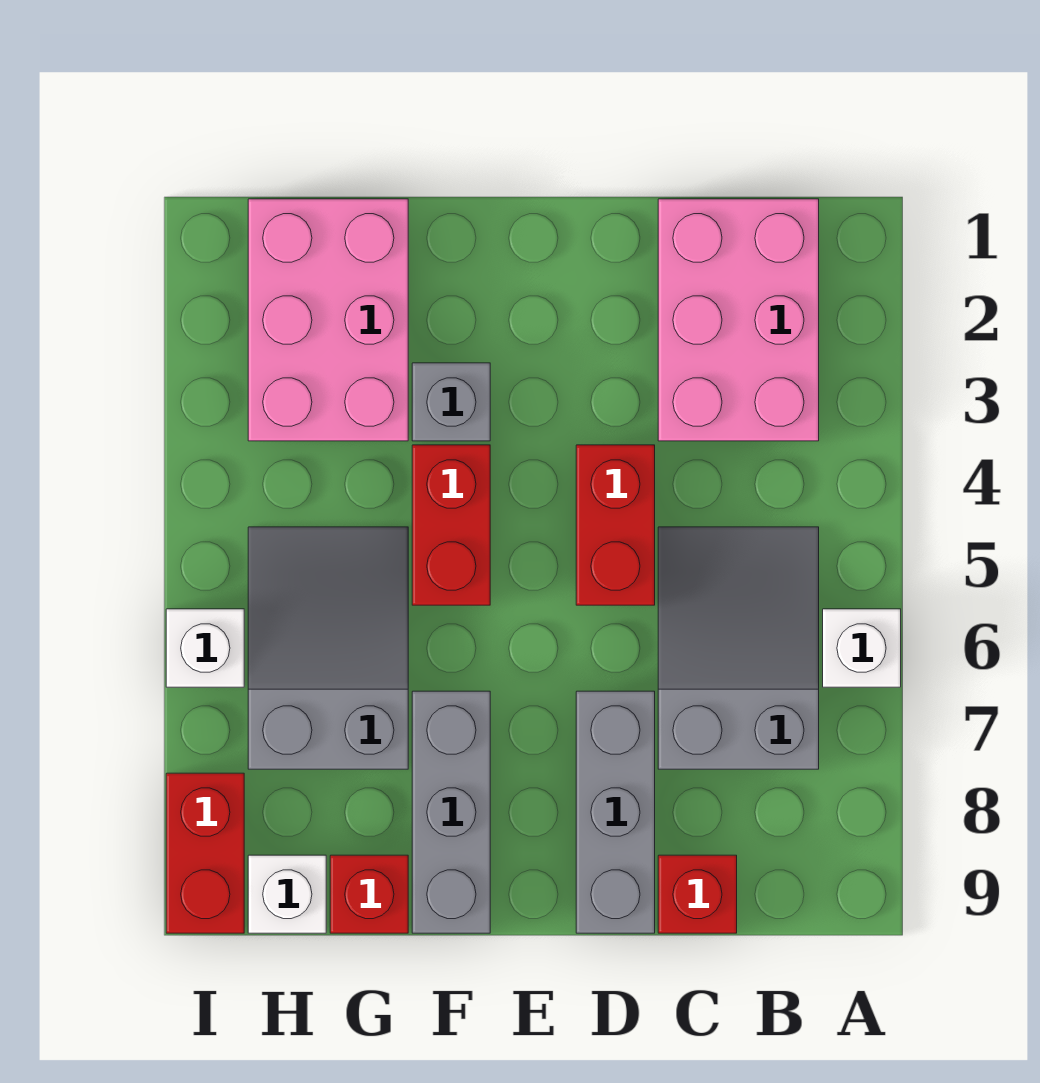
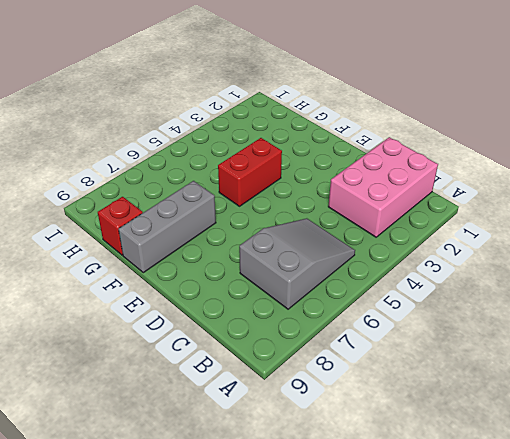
none -> white brick A6 level 1
none -> red brick C9 level 1
none -> red brick D4:D5 level 1

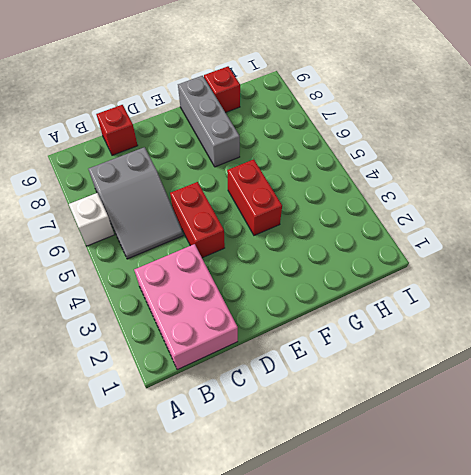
none -> grey brick D7:D9 level 1
none -> grey brick F3 level 1
none -> pink brick G1:H3 level 1

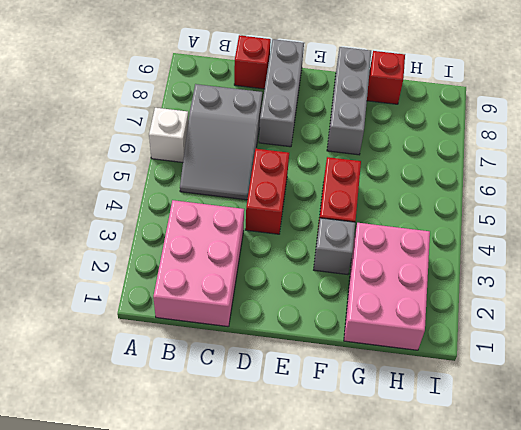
none -> grey slope G5:H7 level 1 top 7
none -> white brick H9 level 1
none -> white brick I6 level 1

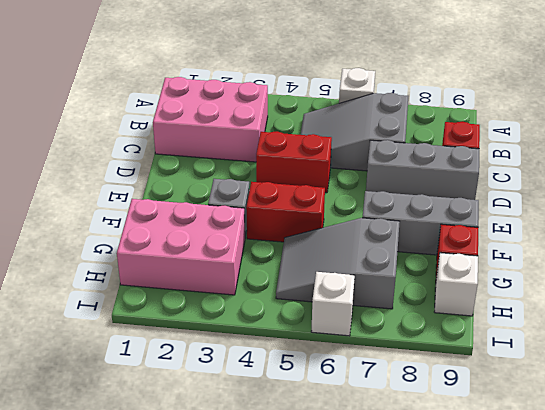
none -> red brick I8:I9 level 1

